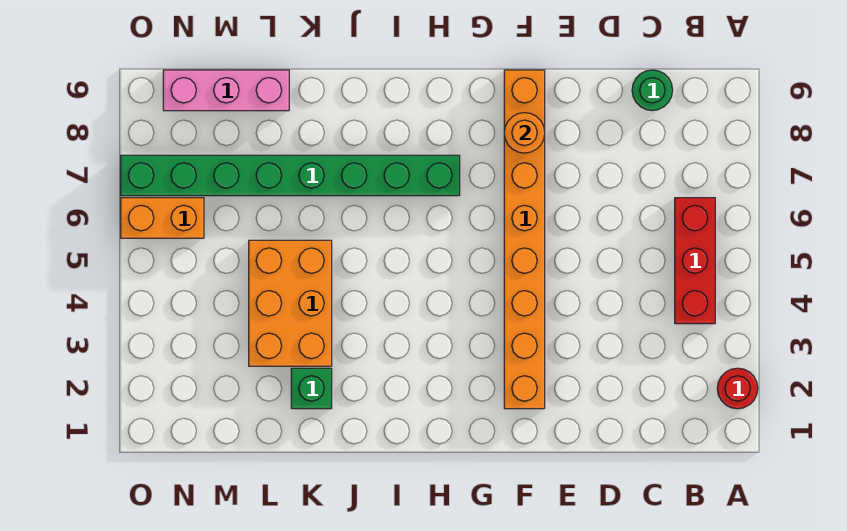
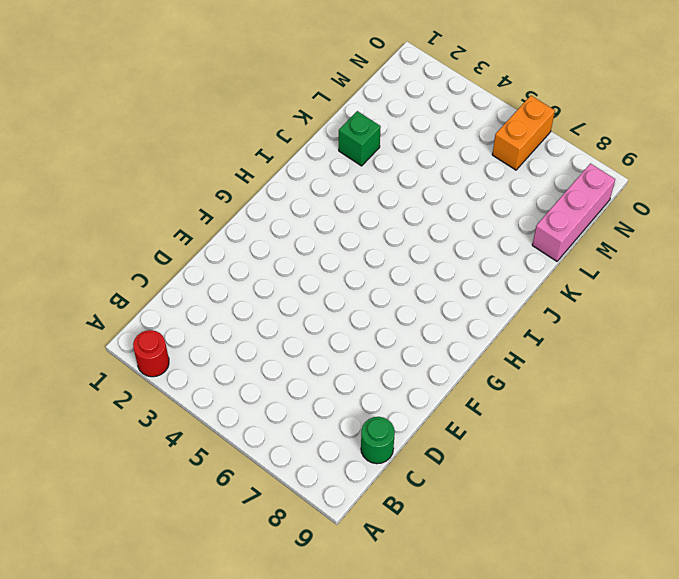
none -> red brick B4:B6 level 1
none -> orange brick F2:F9 level 1

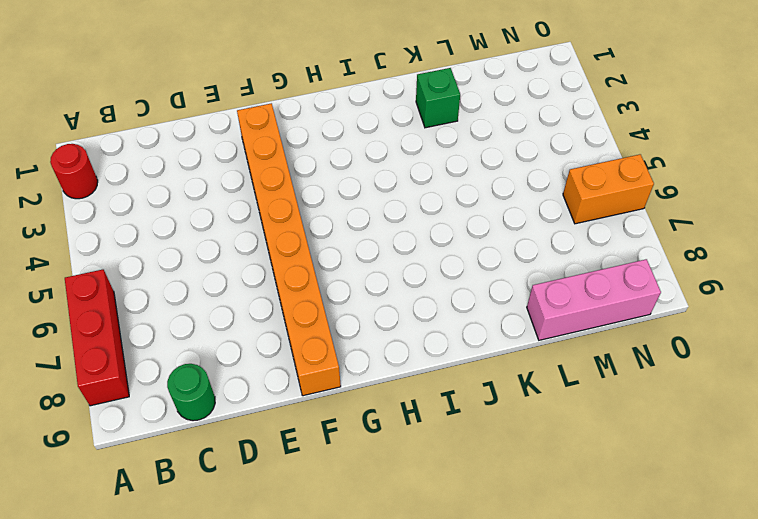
red brick A6:A8 level 1 -> red brick B4:B6 level 1
none -> green brick H7:O7 level 1
none -> orange brick K3:L5 level 1

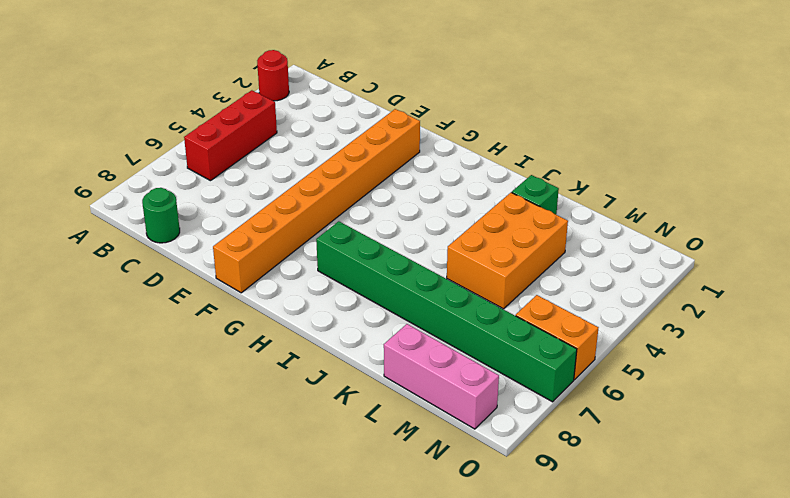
none -> orange round brick F8 level 2

